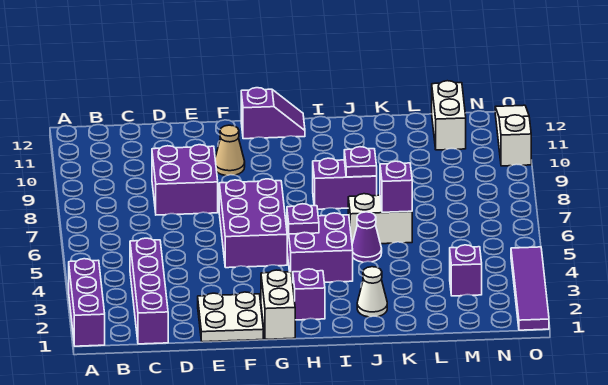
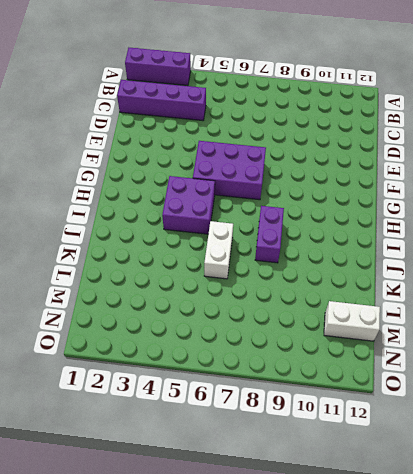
none -> purple brick D8:E9 level 1
none -> white plate E1:F2 level 1
none -> tan cone F10 level 1

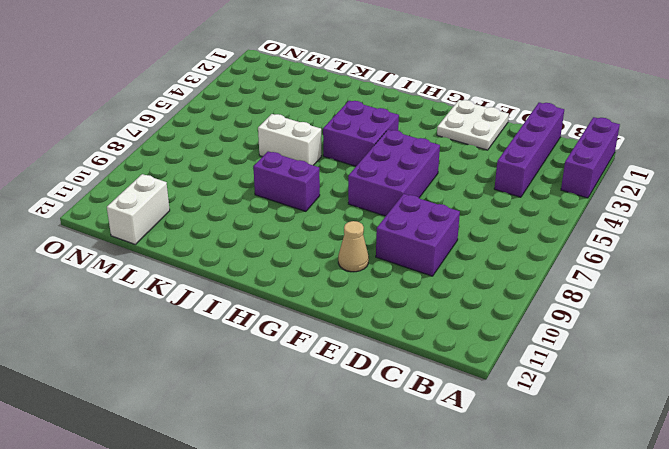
none -> white brick G1:G2 level 1
none -> purple slope G12:H12 level 1 top G
none -> purple brick H2 level 1

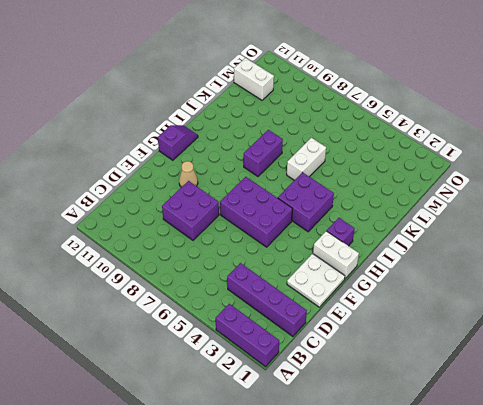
none -> white cone J2 level 1
none -> purple cone J5 level 1
none -> purple brick M3 level 1

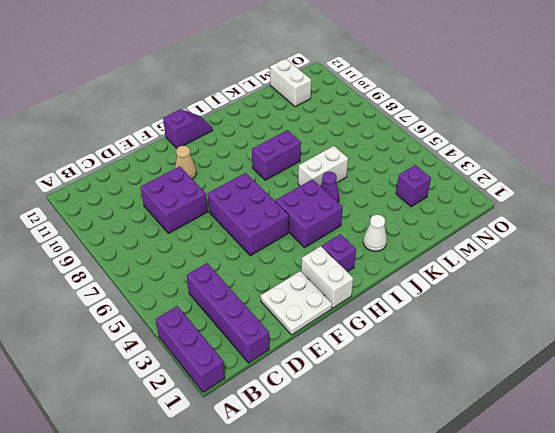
none -> purple tile O1:O4 level 1
none -> white slope O10:O12 level 1 top 10
none -> purple plate H5 level 2

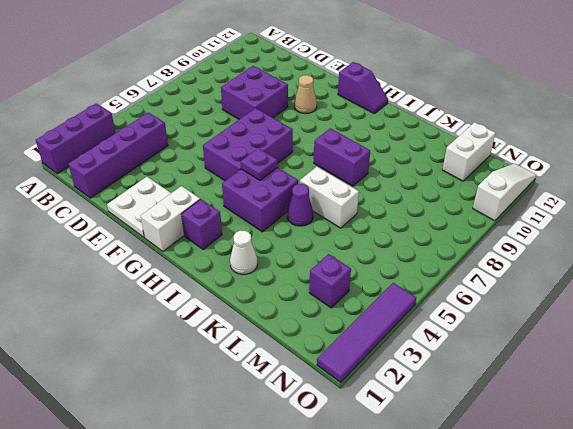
none -> purple plate J8 level 2
none -> purple brick K6 level 2

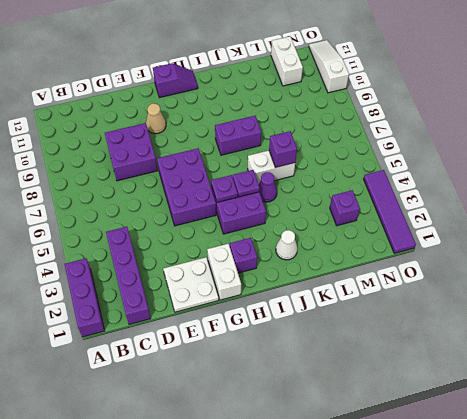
purple plate I5 level 2 -> purple plate J8 level 2

